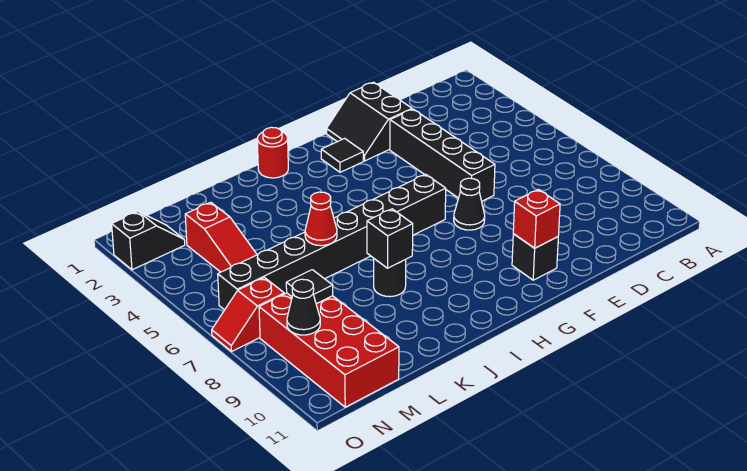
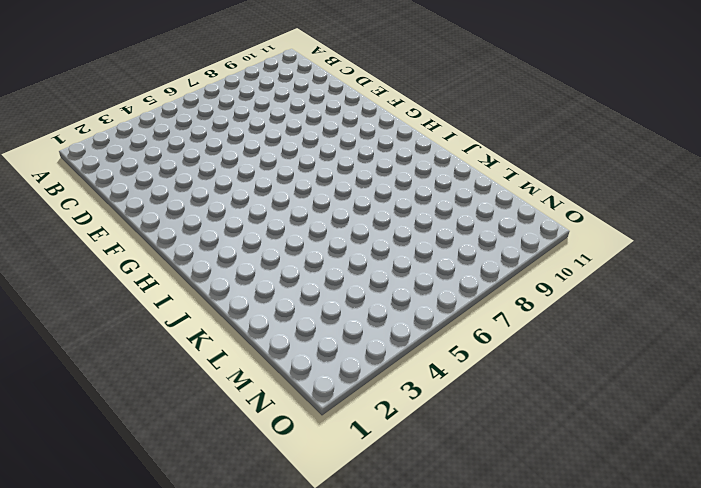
none -> black slope E1:F2 level 1 top E
none -> black brick E3:E6 level 1
none -> black cone F7 level 1

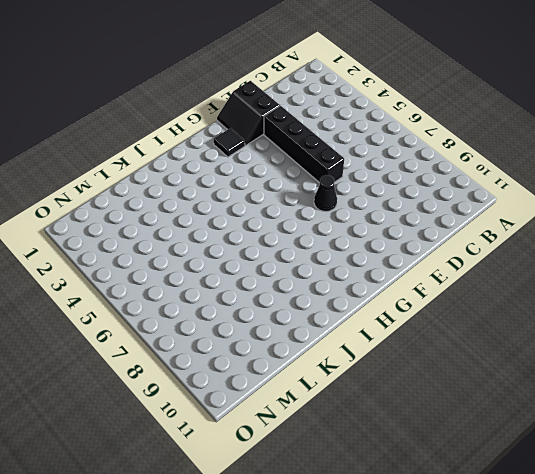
none -> black brick F10 level 1
none -> black brick G6:N6 level 1
none -> red round brick I1 level 1

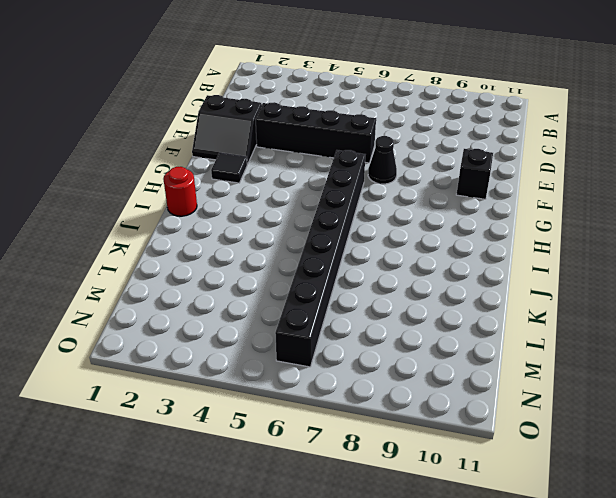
none -> black round brick J8 level 1
none -> red slope M3:M5 level 1 top 3
none -> red brick M8:N11 level 1

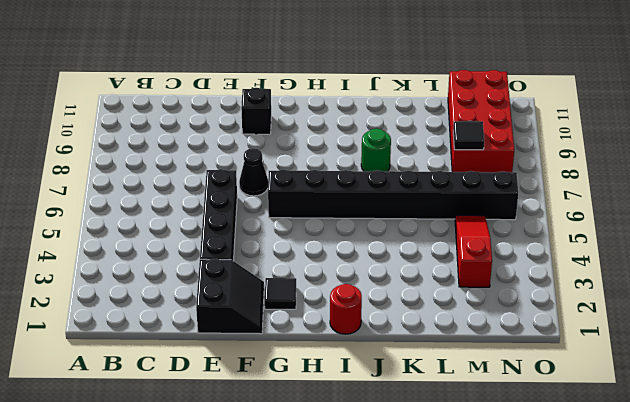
green round brick J8 level 1 -> black round brick J8 level 1
none -> black slope N2:O2 level 1 top O
none -> red slope N7:O7 level 1 top N
none -> red brick F10 level 2

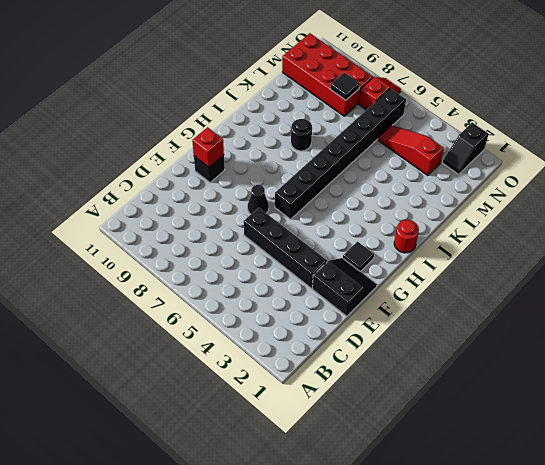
none -> black brick J8 level 2
none -> red cone K6 level 2
none -> black cone N9 level 2

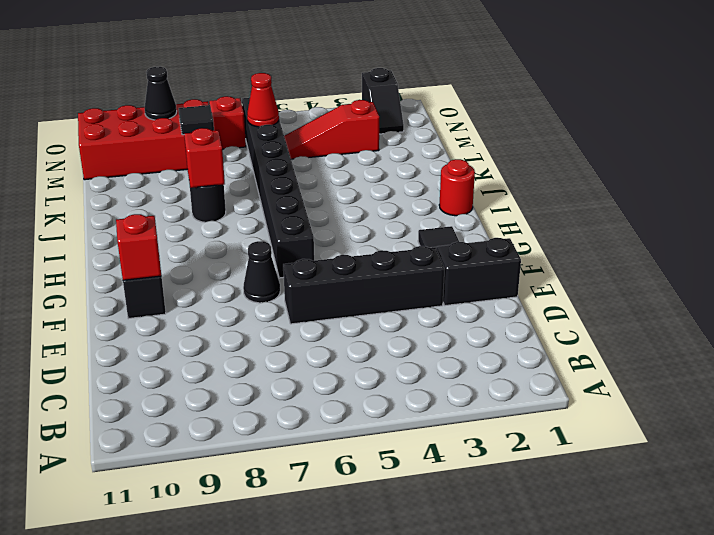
red brick J8 level 2 -> black brick J8 level 2
red cone M6 level 2 -> red cone K6 level 2

